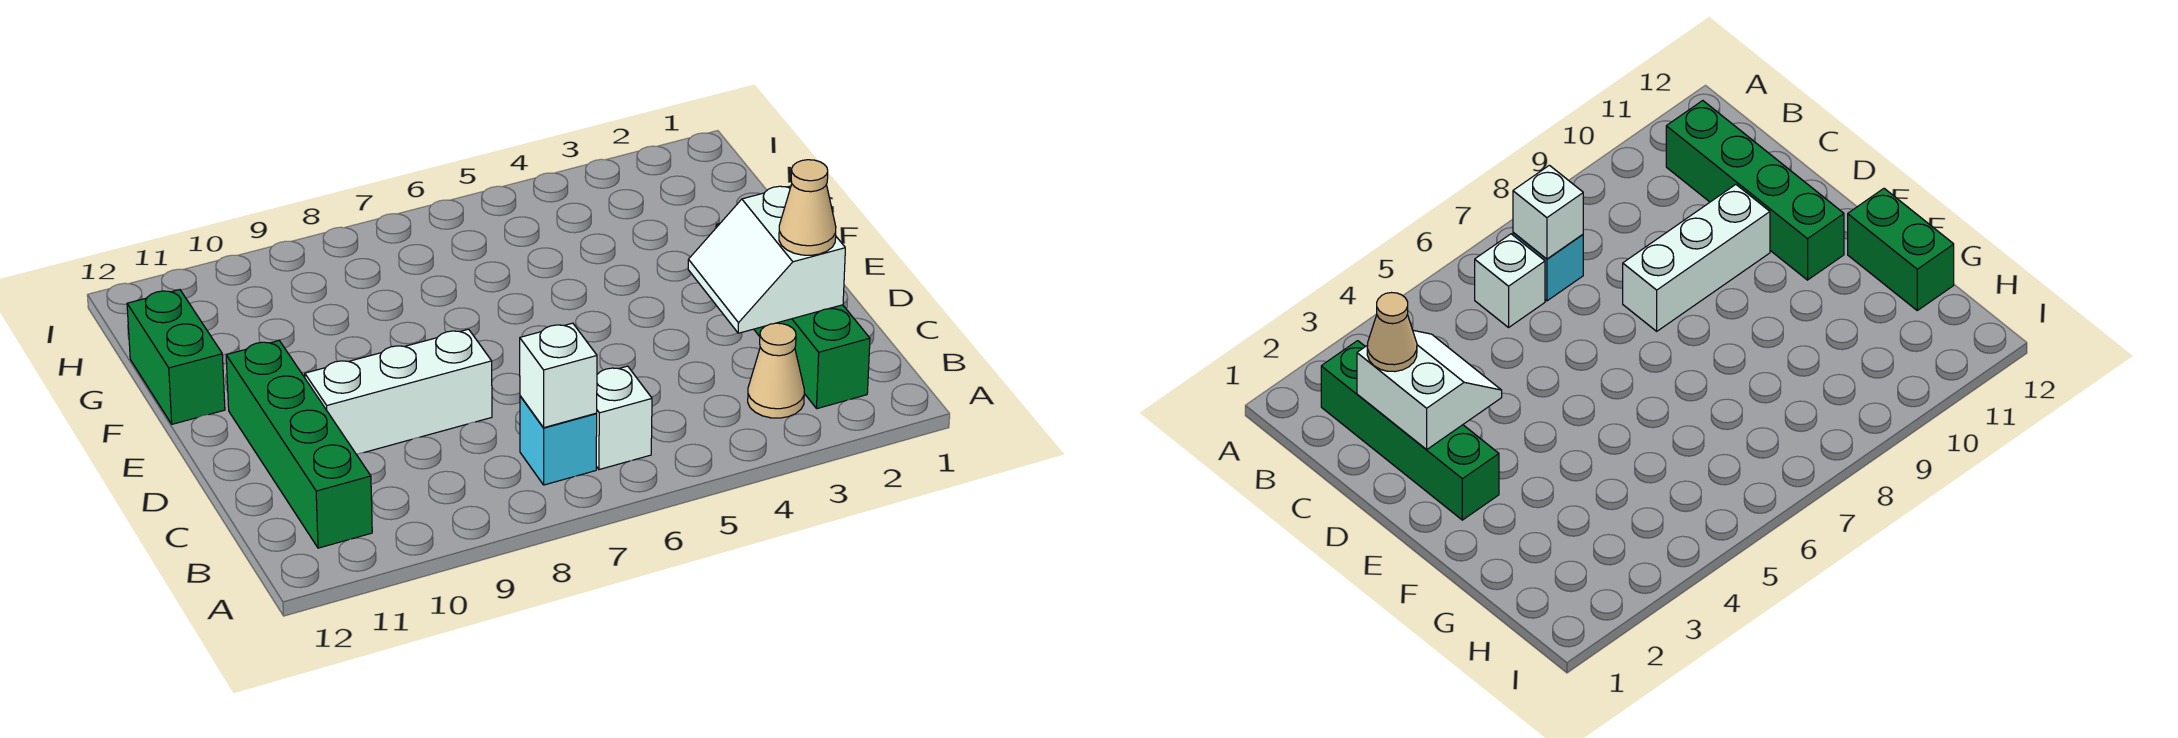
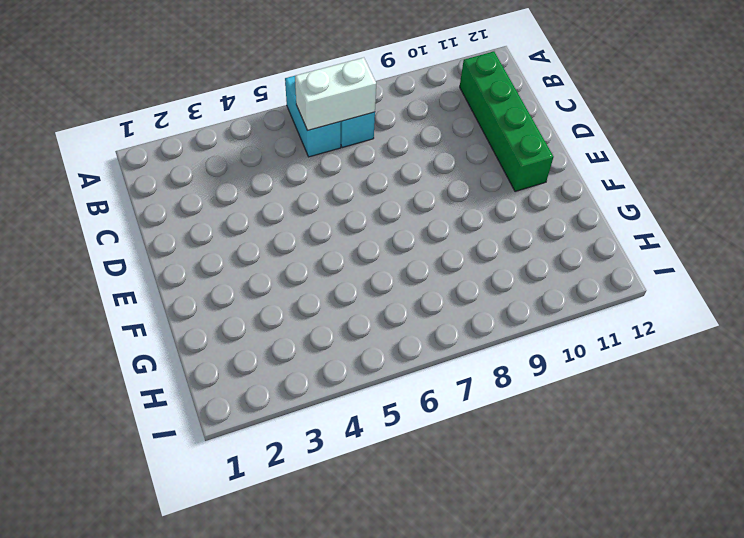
cyan brick A6:B6 level 1 -> white brick B6 level 1
white brick B6:B7 level 2 -> white brick B7 level 2
none -> green brick B2:E2 level 1
none -> tan cone B3 level 1

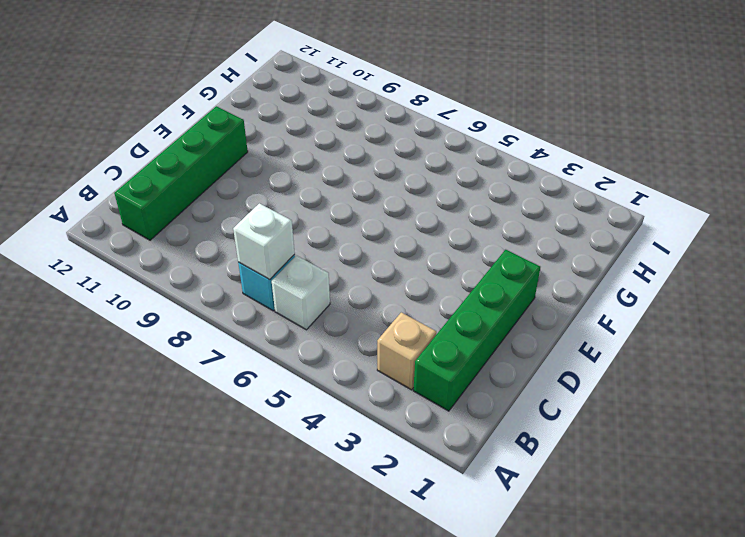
tan brick B3 level 1 -> tan cone B3 level 1
none -> white brick D8:D10 level 1
none -> green brick F12:G12 level 1

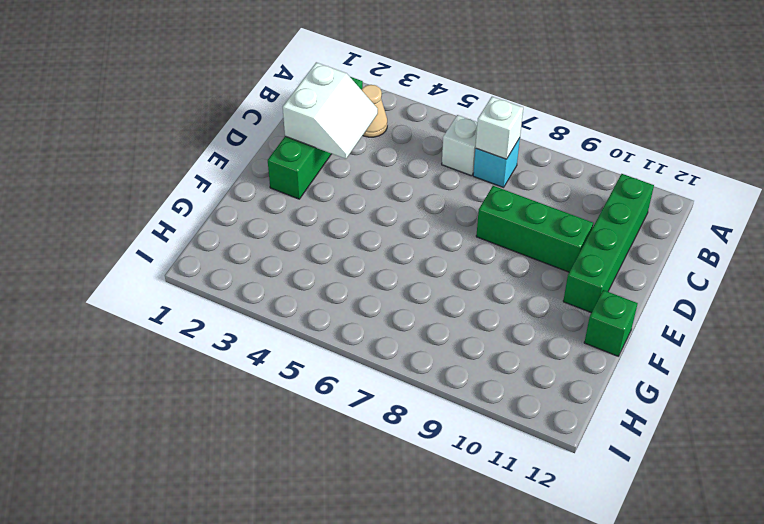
green brick D8:D10 level 1 -> white brick D8:D10 level 1
green brick F12 level 1 -> green brick F12:G12 level 1
none -> tan cone C2 level 3

